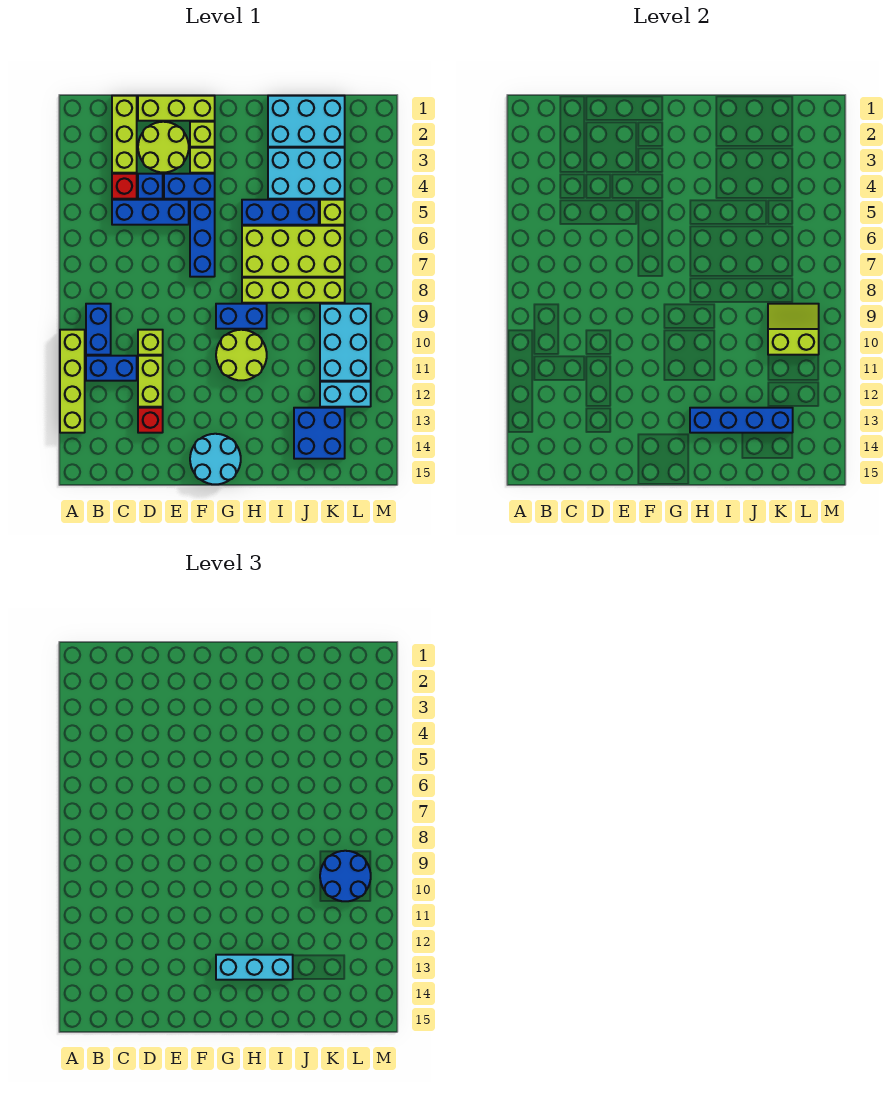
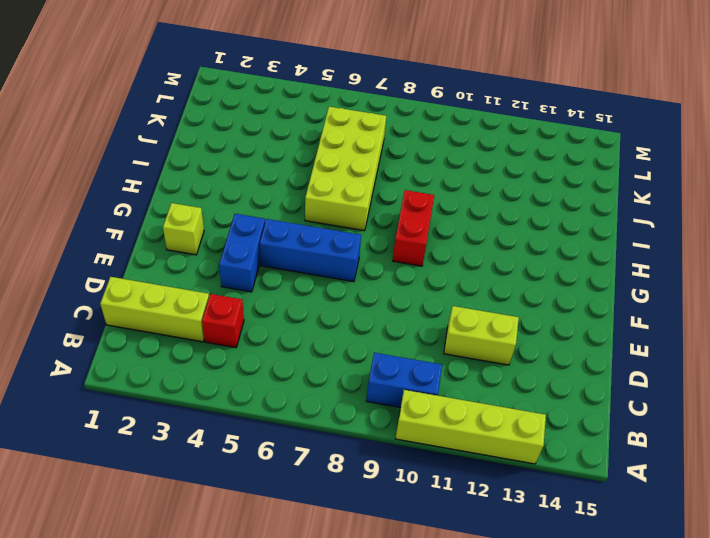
red brick G9:H9 level 1 -> blue brick G9:H9 level 1
none -> blue brick B11:C11 level 1
none -> blue brick C5:E5 level 1
none -> lime brick D1:F1 level 1
none -> lime round brick D2:E3 level 1

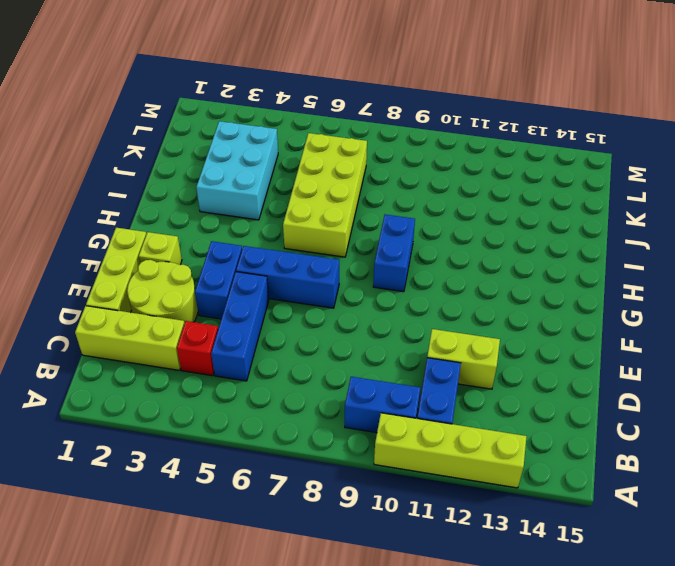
none -> blue brick D4 level 1
none -> lime brick D10 level 1
none -> red brick D13 level 1
none -> lime brick F3 level 1

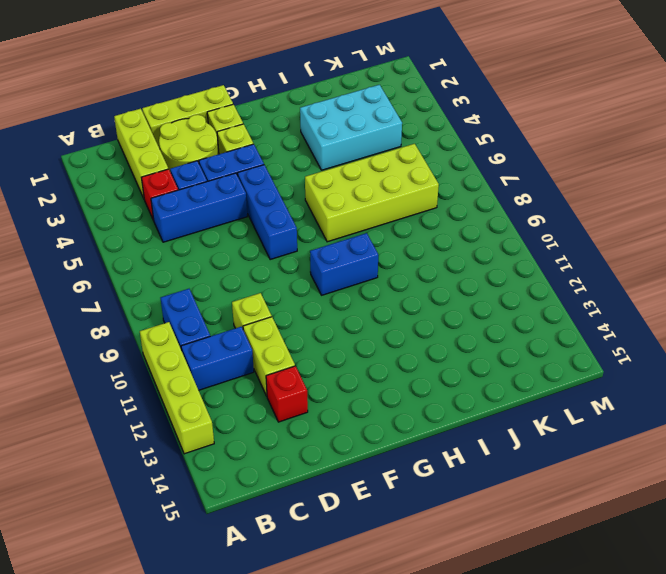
none -> cyan round brick F14:G15 level 1
none -> lime round brick G10:H11 level 1
none -> blue brick H5:J5 level 1
none -> lime brick H8:K8 level 1

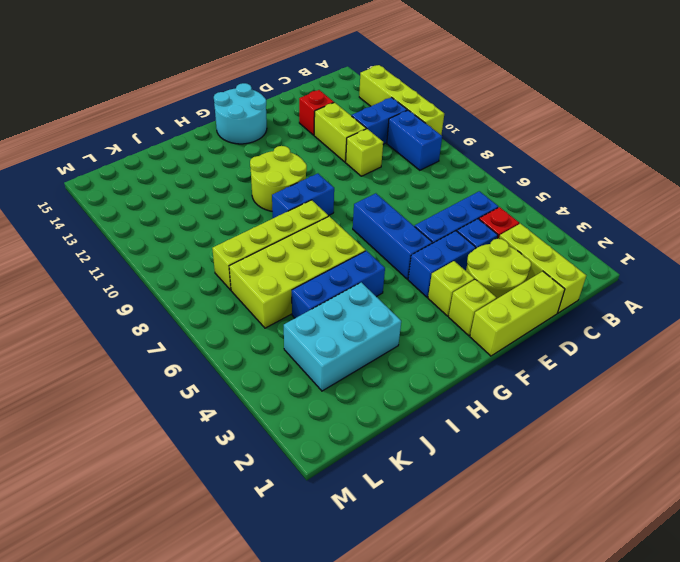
none -> cyan brick I1:K2 level 1
none -> blue brick J13:K14 level 1
none -> lime brick K5 level 1
none -> cyan brick K9:L11 level 1

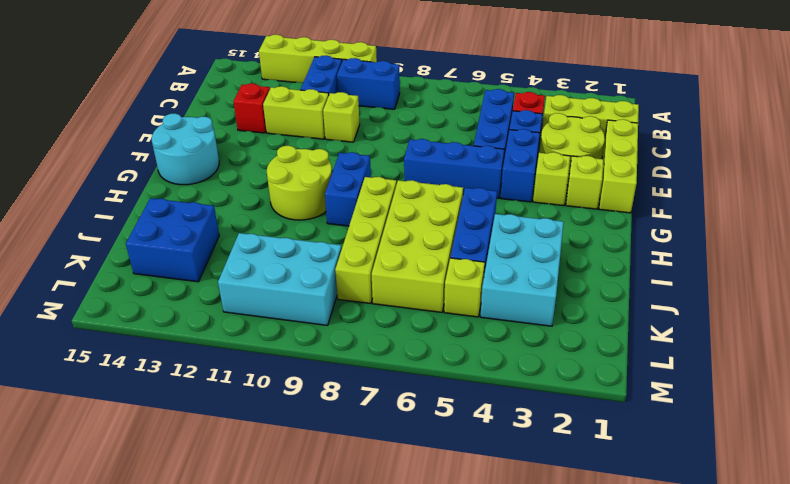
none -> cyan brick I1:K2 level 1
none -> cyan brick K12:L12 level 1
none -> blue brick H13:K13 level 2
none -> lime slope K9:L10 level 2 top 10

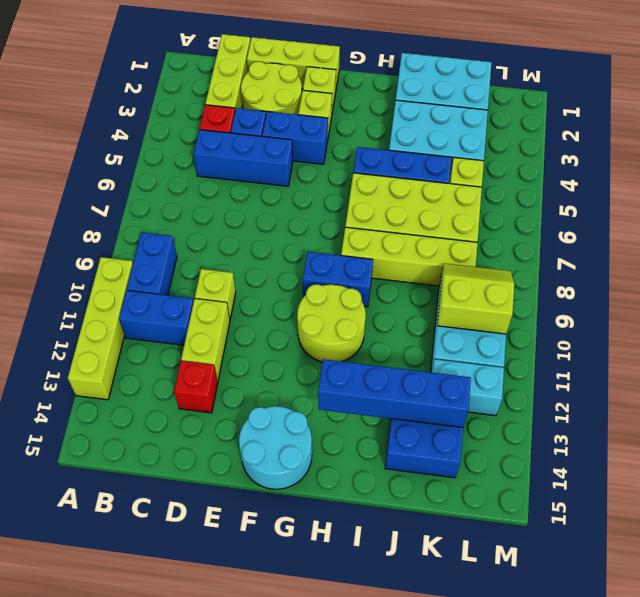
none -> blue brick F5:F7 level 1
none -> cyan brick G13:I13 level 3
none -> blue round brick K9:L10 level 3

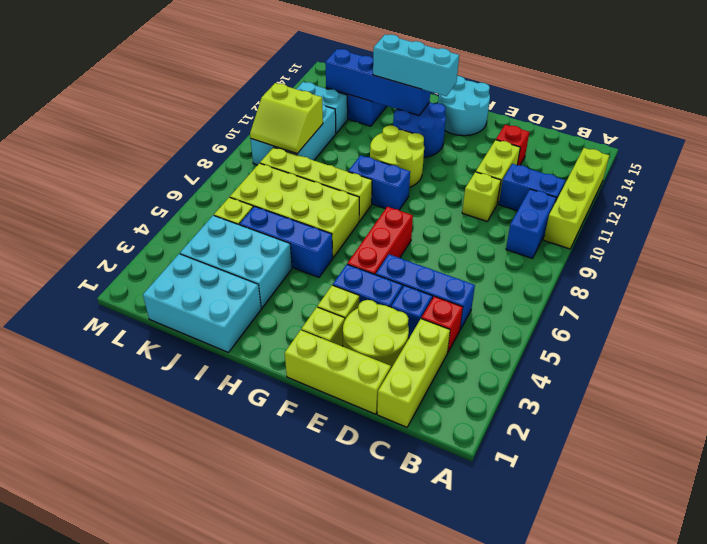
red brick F5:F7 level 1 -> blue brick F5:F7 level 1
blue round brick G12:H13 level 1 -> blue round brick K9:L10 level 3

